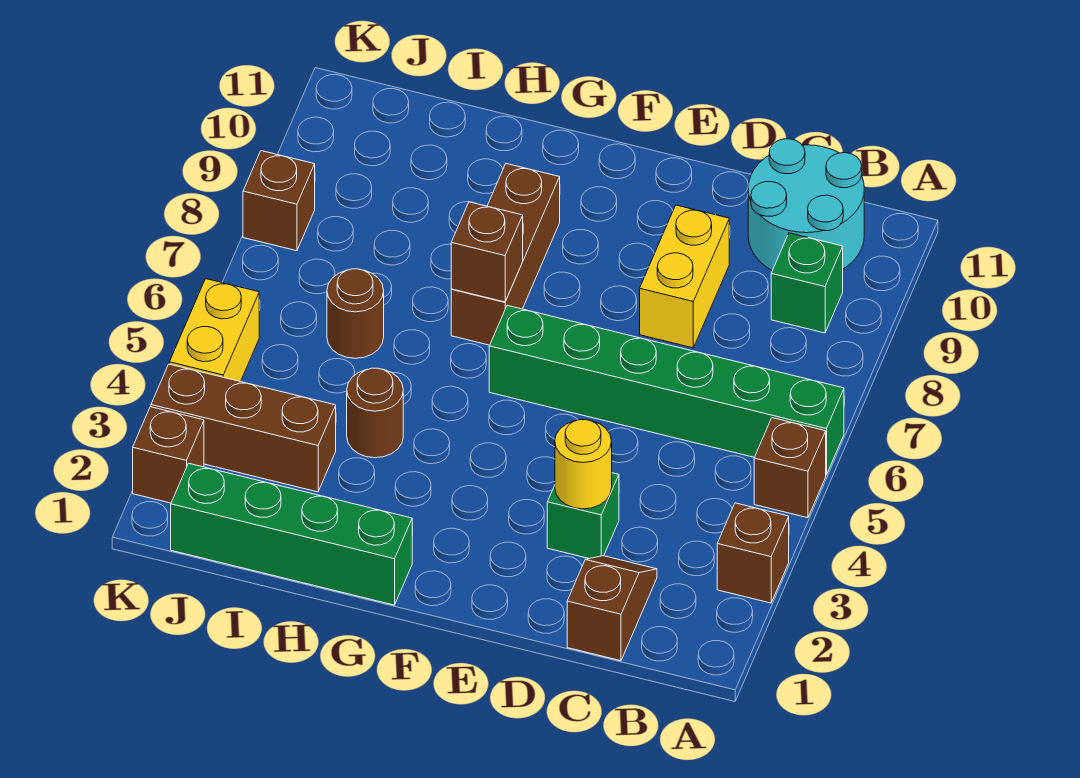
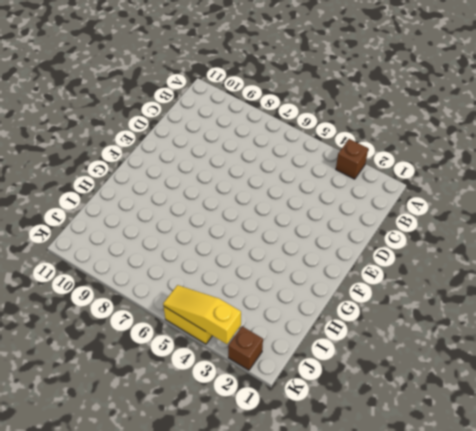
yellow slope K3:K5 level 2 top 3 -> none
none -> brown brick A5 level 1
none -> green brick A6:F6 level 1
none -> green brick B9 level 1

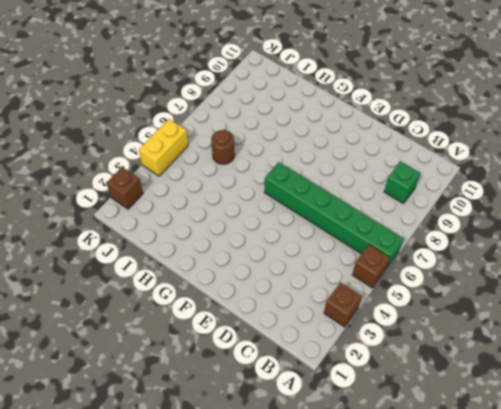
none -> cyan round brick B10:C11 level 1
none -> brown slope C1:C2 level 1 top 1
none -> green brick D3 level 1

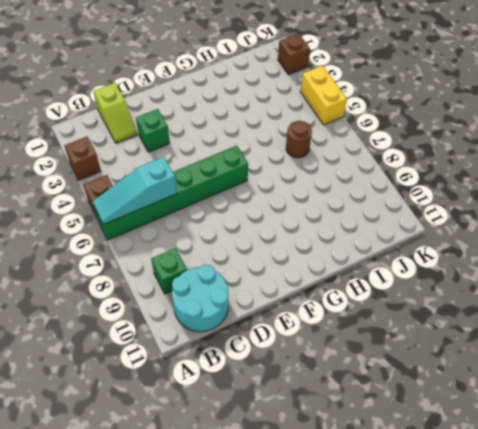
cyan slope A6:C6 level 2 top C -> none
lime slope C1:C2 level 1 top 1 -> brown slope C1:C2 level 1 top 1
none -> yellow brick D8:D9 level 1
none -> green brick G1:J1 level 1
none -> brown brick G7:G9 level 1

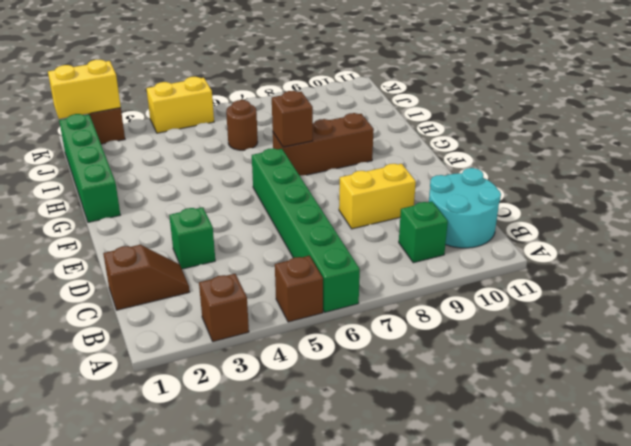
yellow brick K1:K2 level 2 -> none
none -> brown round brick H4 level 1
none -> brown brick I3:K3 level 1
none -> brown brick K8 level 1

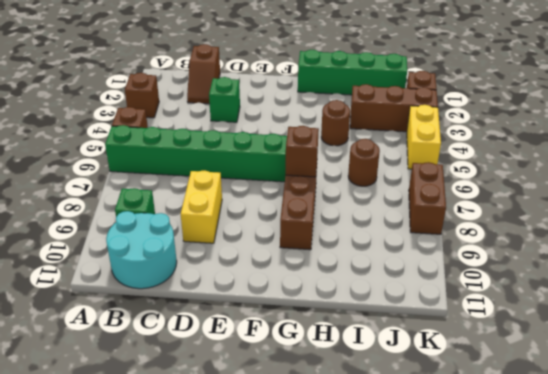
brown brick K7:K8 level 1 -> brown brick K8 level 1
none -> yellow round brick D3 level 2

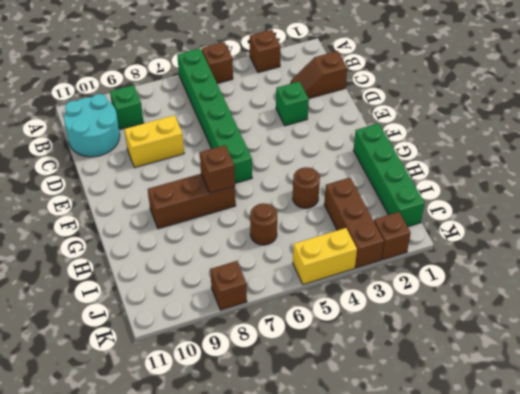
none -> yellow round brick D3 level 2

